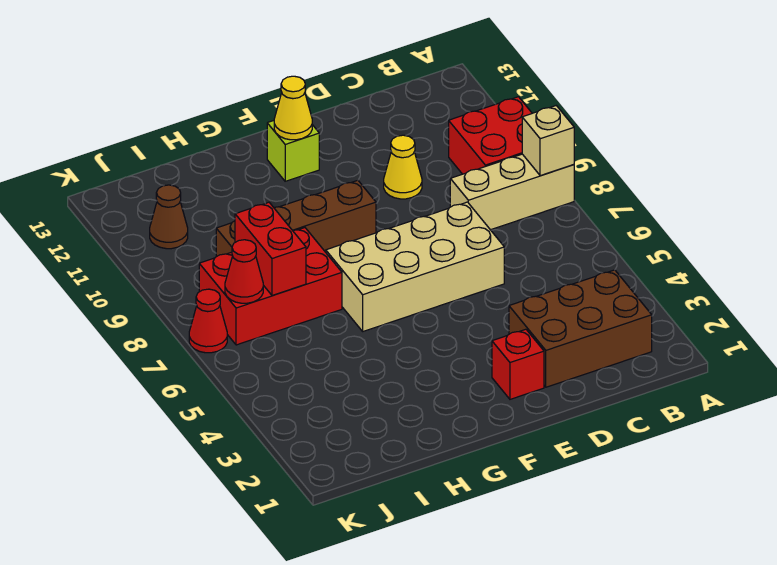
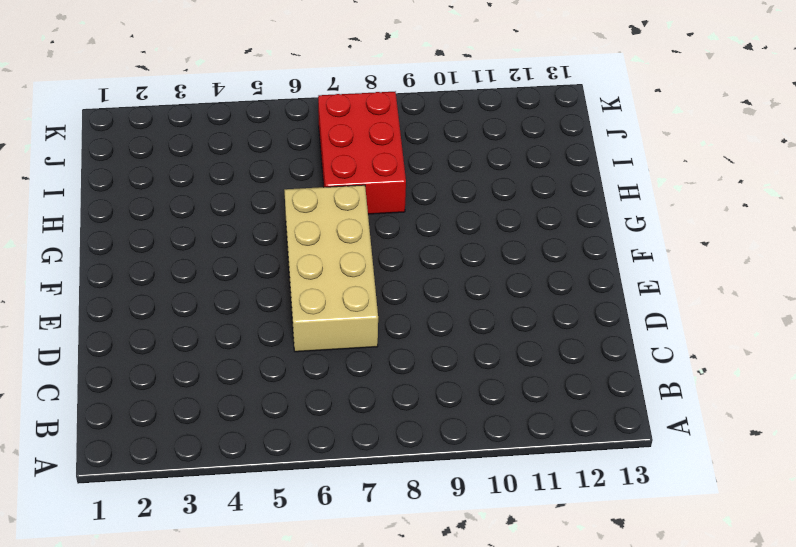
none -> tan brick A8:C8 level 1
none -> red brick A9:B10 level 1
none -> brown brick B2:D3 level 1

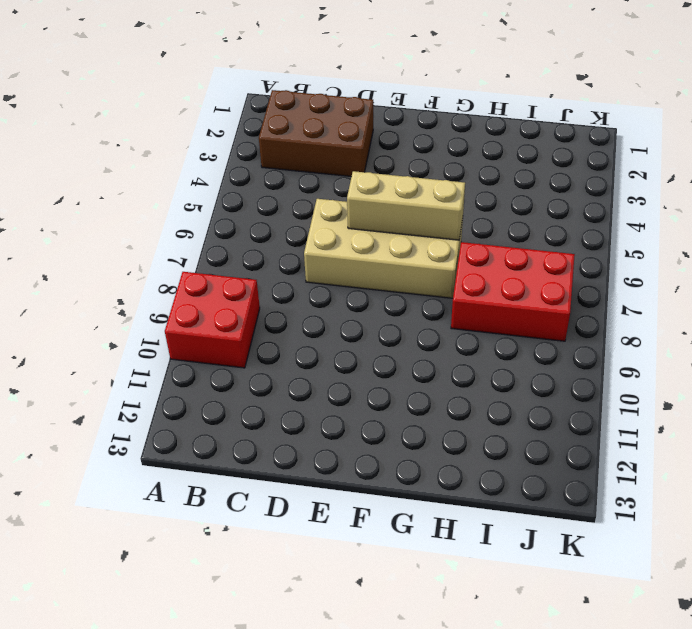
tan brick E6:G6 level 2 -> tan brick A8:C8 level 1
none -> yellow cone D10 level 1
none -> red brick E2 level 1
none -> brown brick F9:I9 level 1

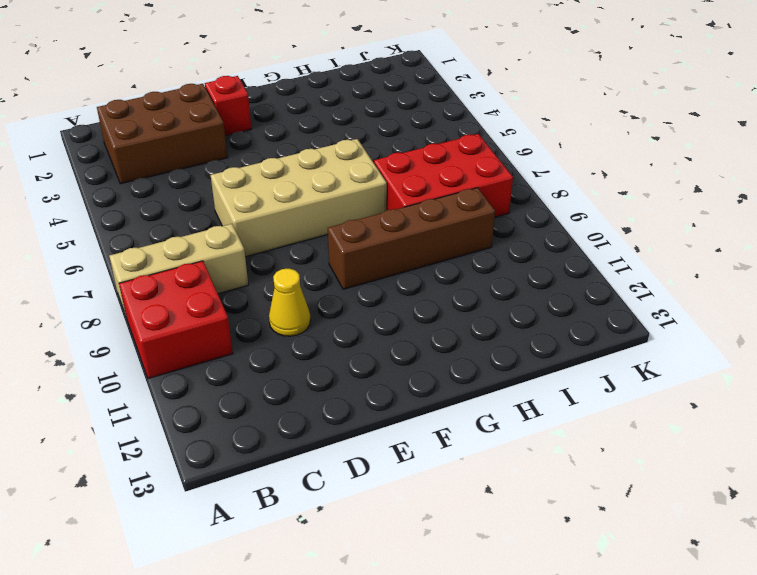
none -> lime brick F12 level 1
none -> brown cone J11 level 1
none -> red cone K7 level 1

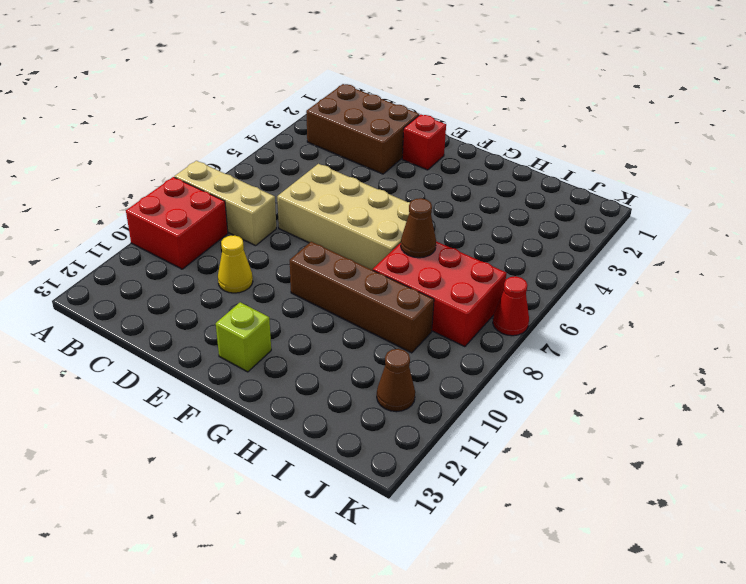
brown cone H7 level 2 -> none
none -> tan brick A8 level 2
none -> yellow cone F12 level 2
none -> red brick I7:I8 level 2

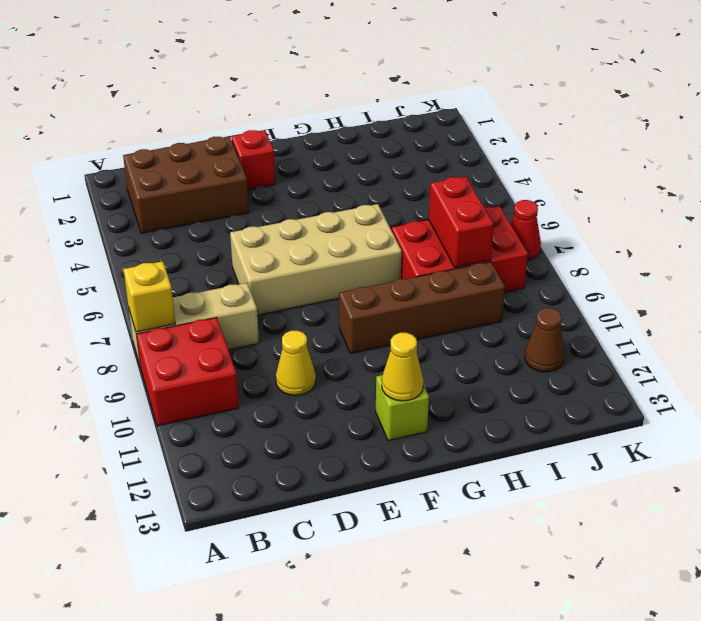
yellow brick A8 level 2 -> tan brick A8 level 2
none -> red cone J7 level 2

